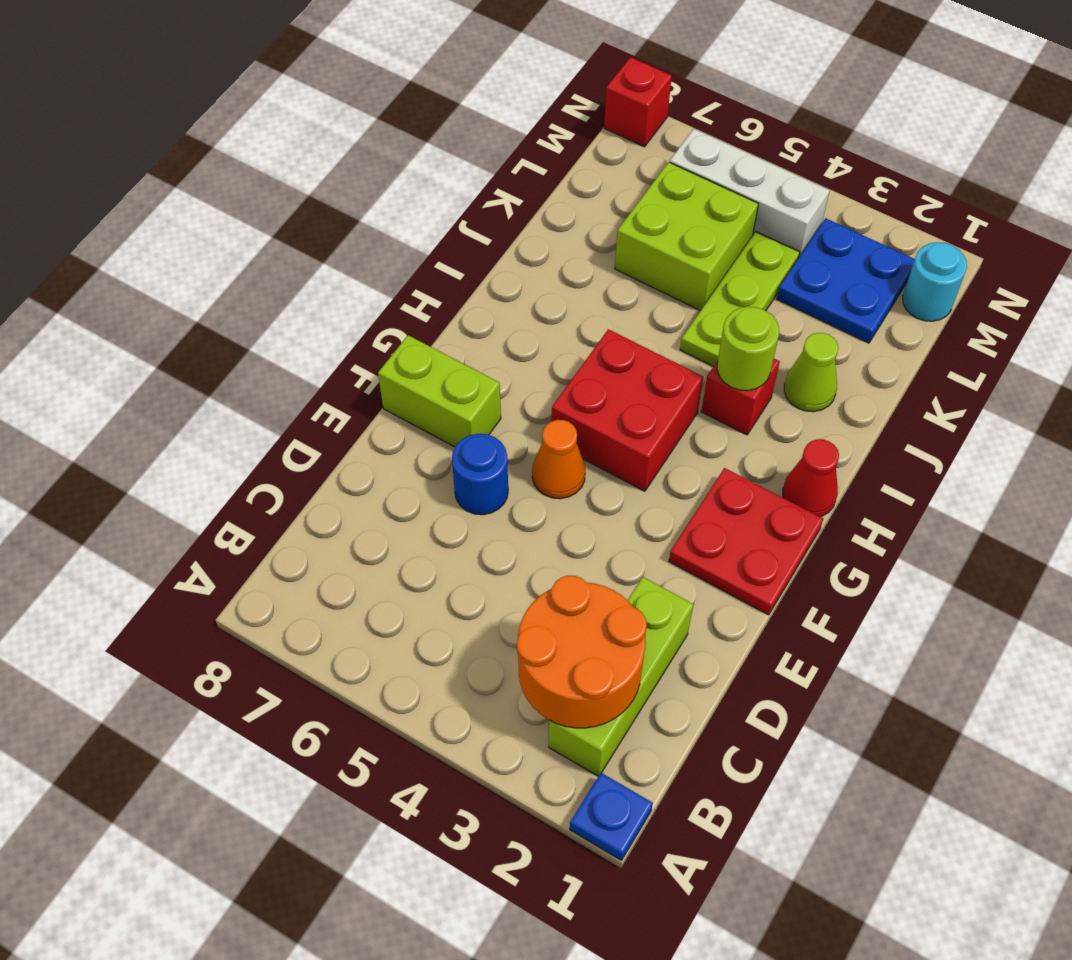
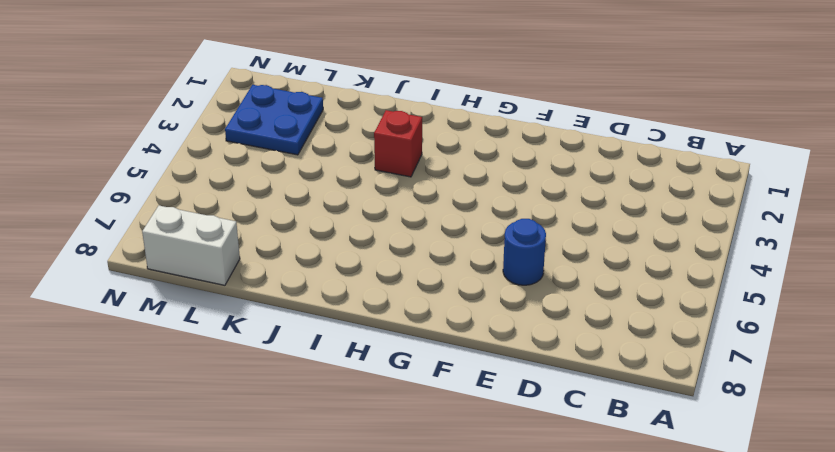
white brick L8:M8 level 1 -> none
none -> blue plate A1 level 1
none -> lime brick B2:D2 level 1
none -> red plate F1:G2 level 1

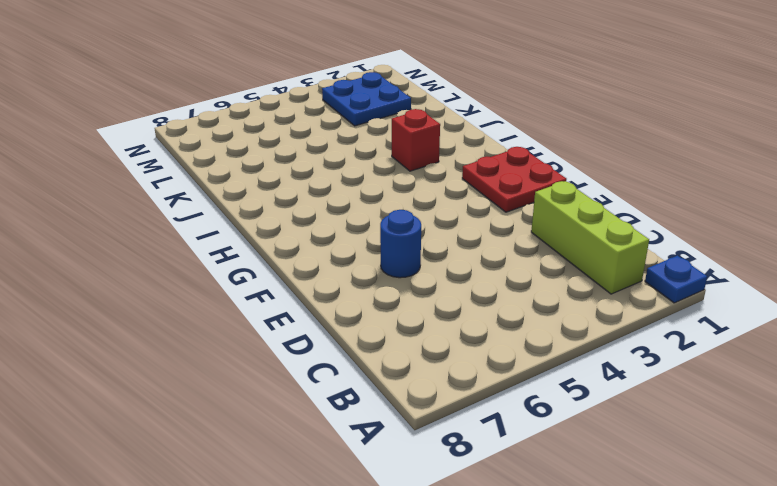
none -> orange cone F5 level 1
none -> lime brick F7:F8 level 1
none -> red brick G4:H5 level 1

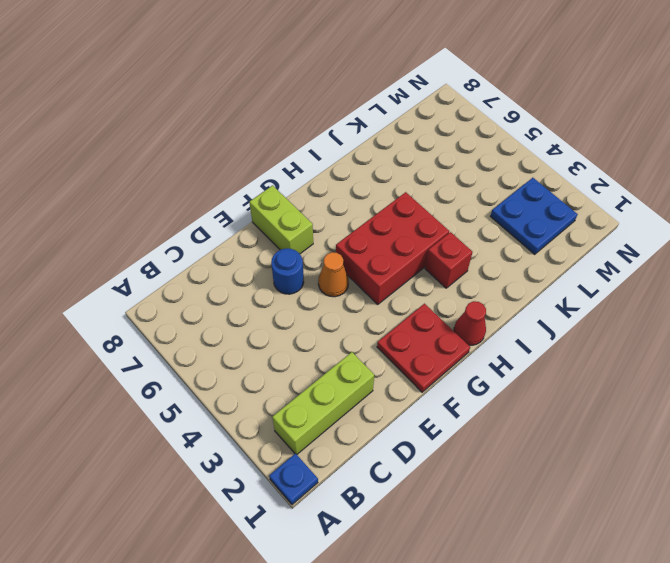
red brick G4:I5 level 1 -> red brick G4:H5 level 1
none -> lime cone J2 level 1
none -> lime plate J4:L4 level 1
none -> lime brick K5:L6 level 1

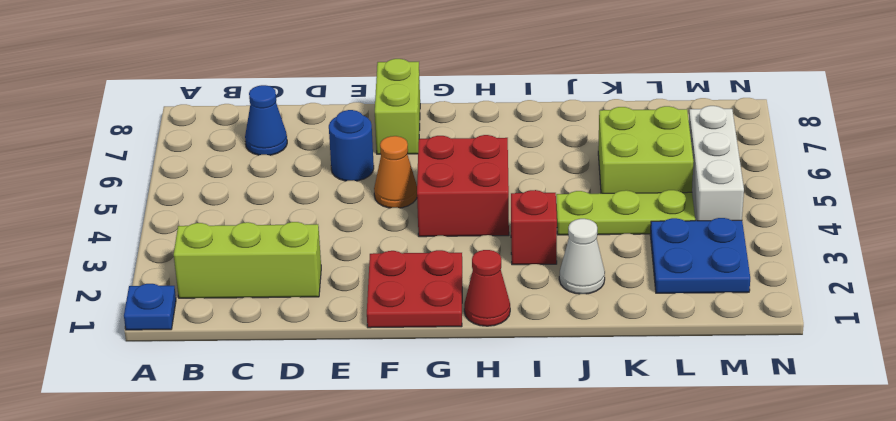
blue cone C7 level 1 -> none
white cone J2 level 1 -> lime cone J2 level 1
none -> cyan round brick M1 level 1
none -> red brick N8 level 1
none -> orange round brick B2:C3 level 2

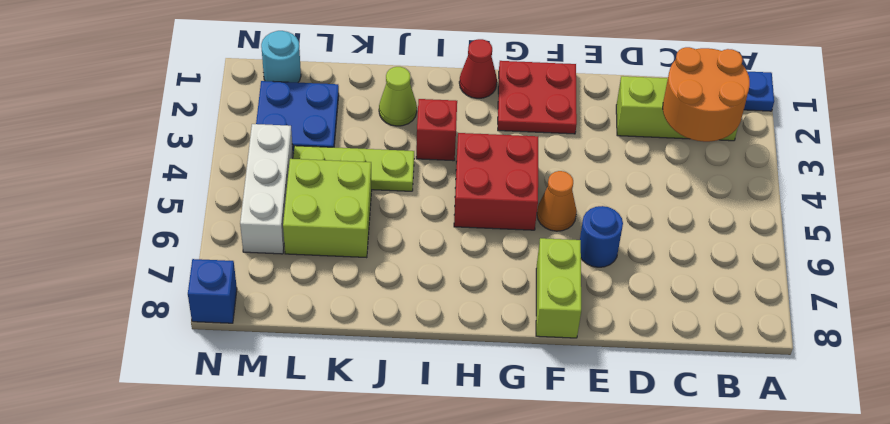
blue brick N8 level 1 -> red brick N8 level 1
none -> lime round brick I3 level 2

